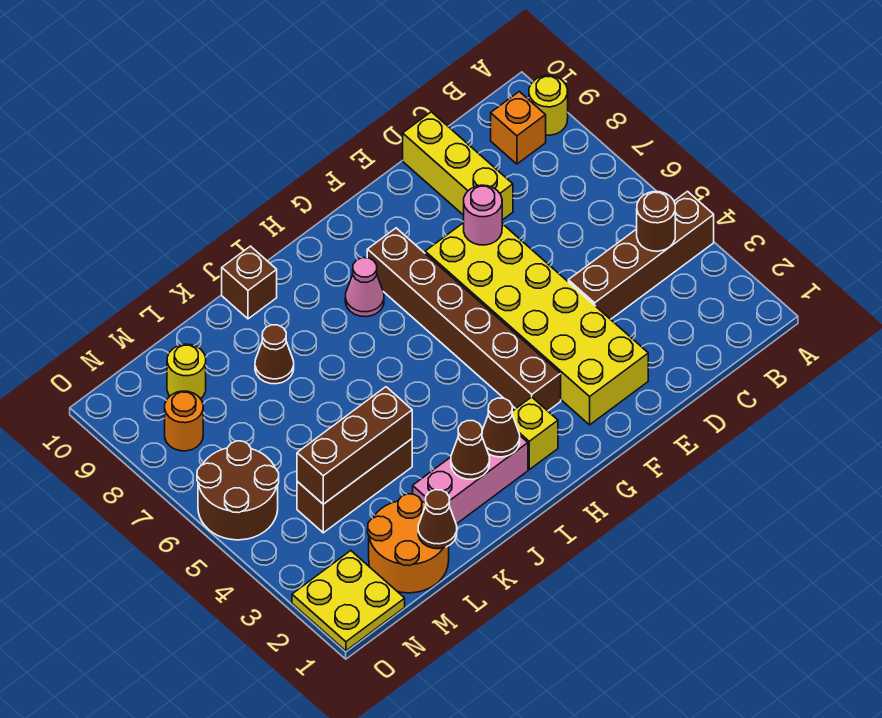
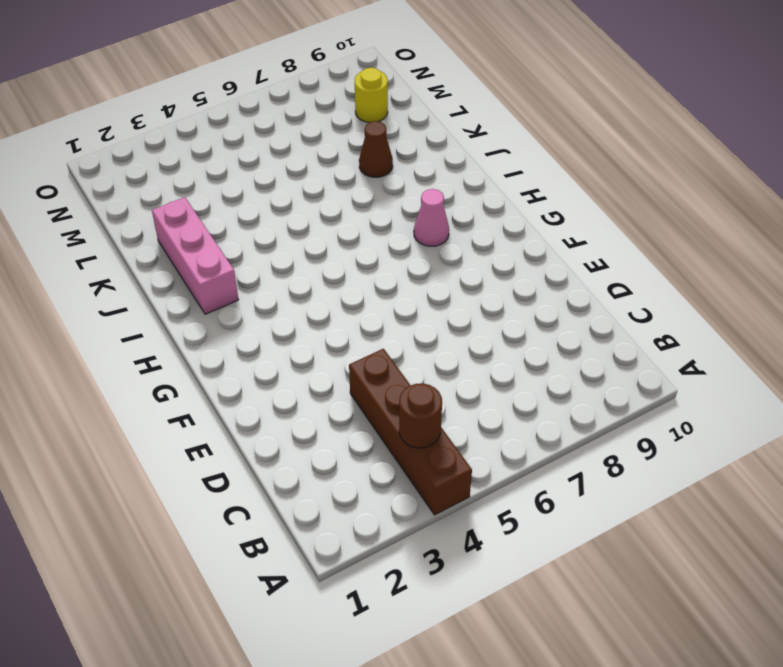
none -> yellow round brick A9 level 1
none -> orange brick B9 level 1
none -> yellow brick D8:D10 level 1

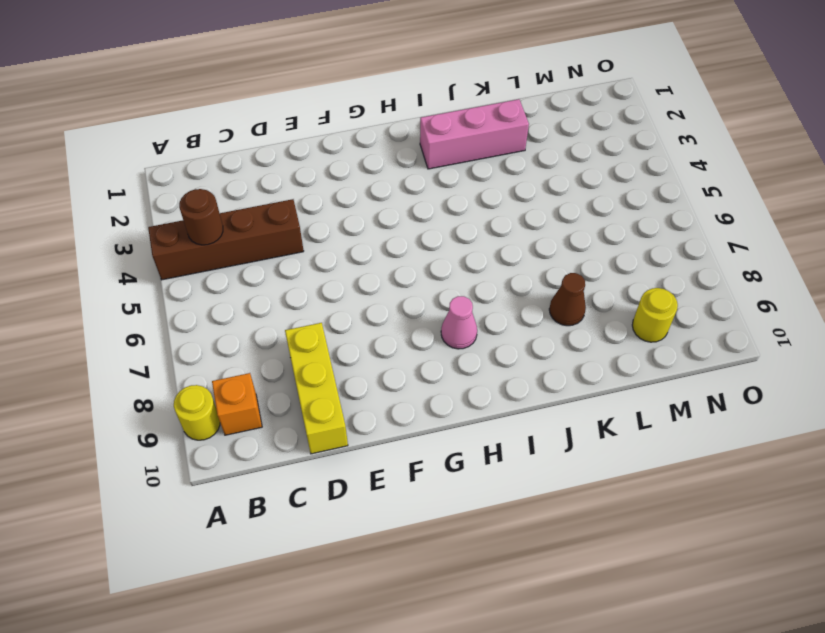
none -> yellow brick E2:F7 level 1
none -> brown brick G3:G8 level 1
none -> yellow brick H2 level 1

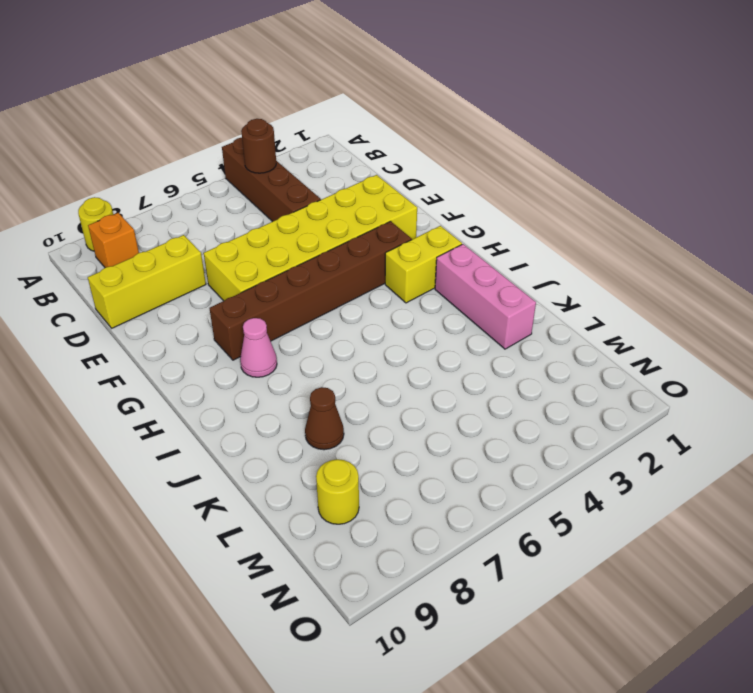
yellow brick H2:H3 level 1 -> yellow brick H2 level 1
none -> brown brick J10 level 1
none -> brown brick K4:M4 level 1
none -> orange round brick L1:M2 level 1

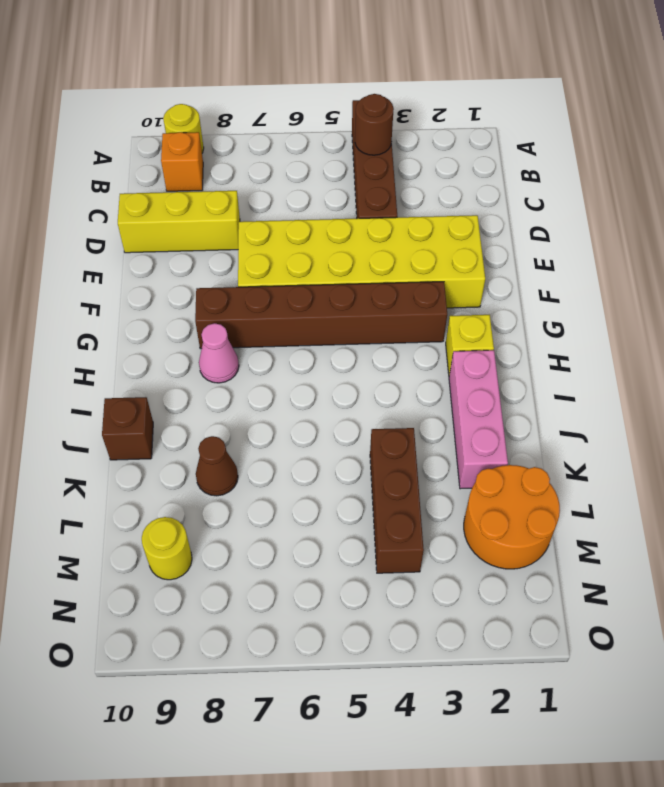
none -> yellow plate N1:O2 level 1
none -> brown round brick N5:O6 level 1
none -> orange round brick N8 level 1

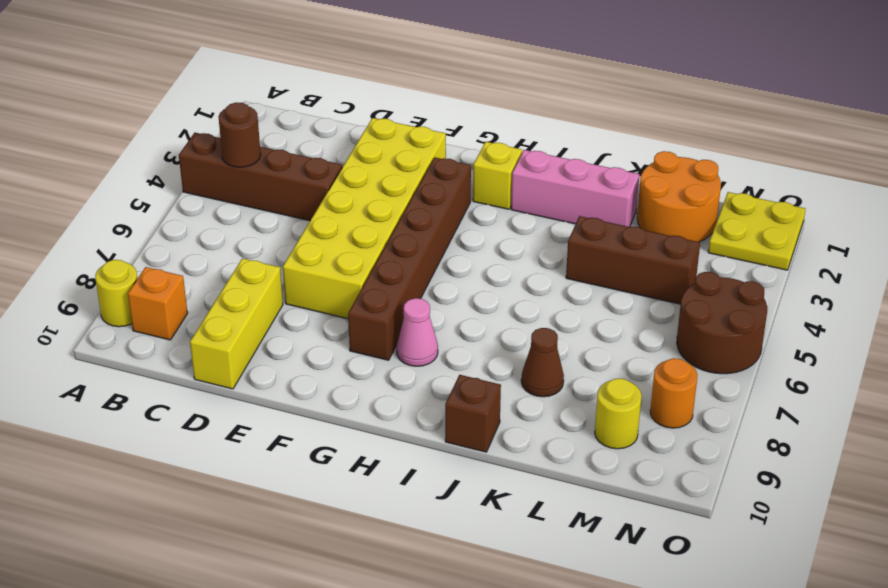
none -> pink round brick E7 level 2
none -> brown cone I2 level 2
none -> brown cone J2 level 2

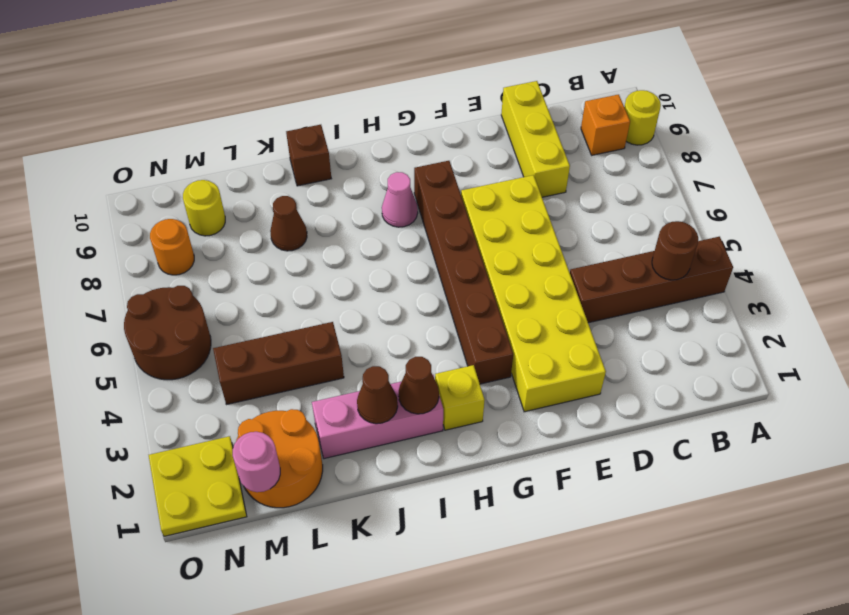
pink round brick M1 level 2 -> pink round brick E7 level 2
none -> brown brick K4:M4 level 2
none -> brown cone L1 level 2

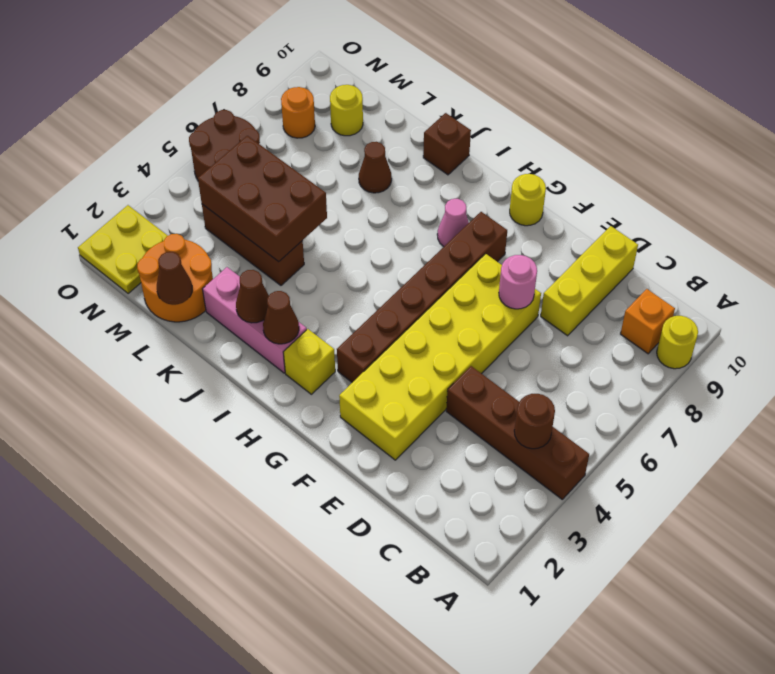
yellow round brick G10 level 1 -> none
brown brick K4:M5 level 2 -> brown brick K4:M4 level 2

